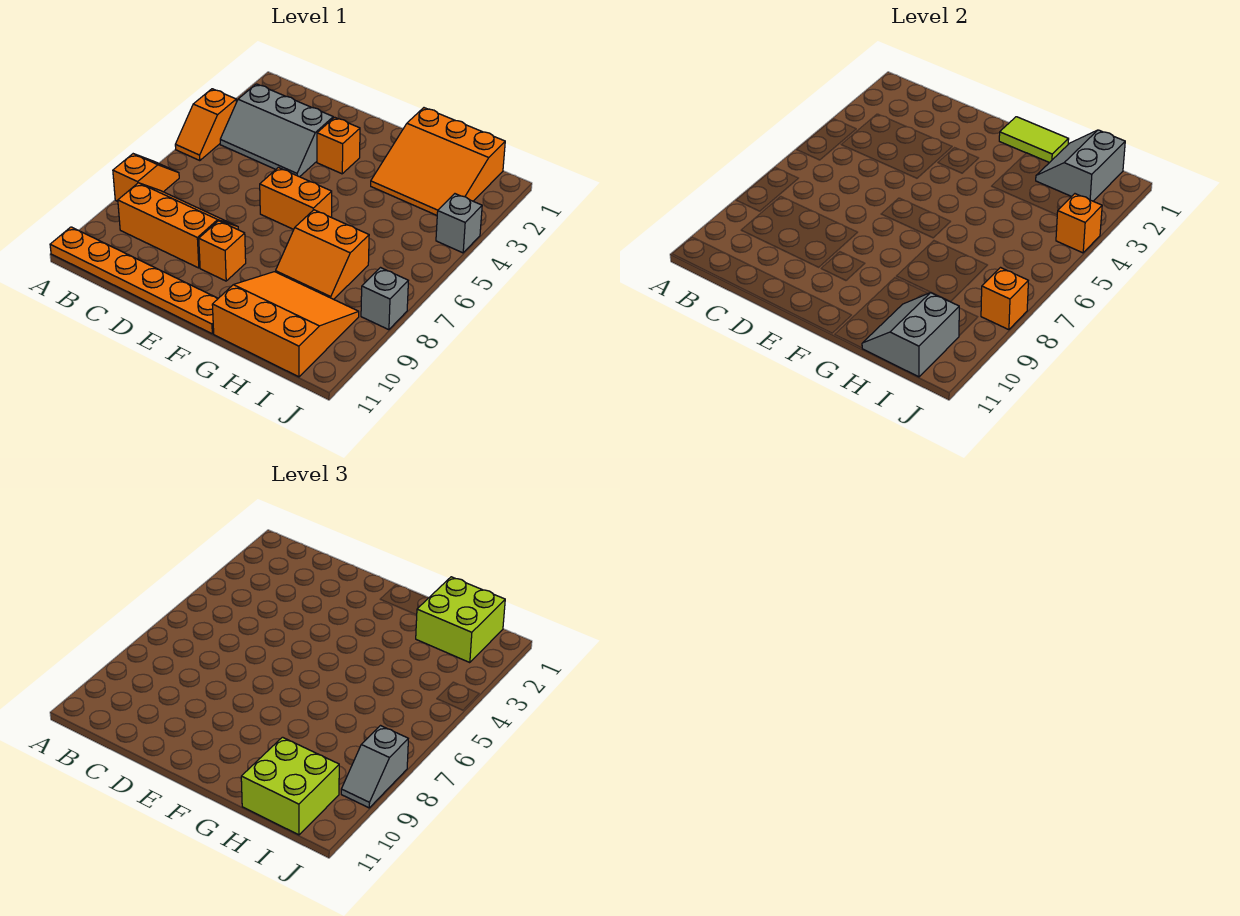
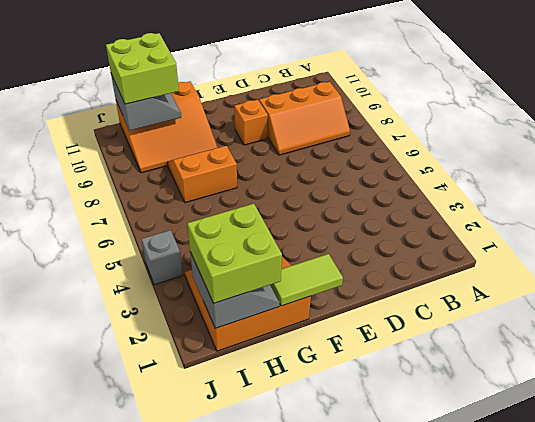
none -> orange slope A4:A5 level 1 top 4
none -> orange slope A7:A8 level 1 top 8
none -> orange plate A11:F11 level 1

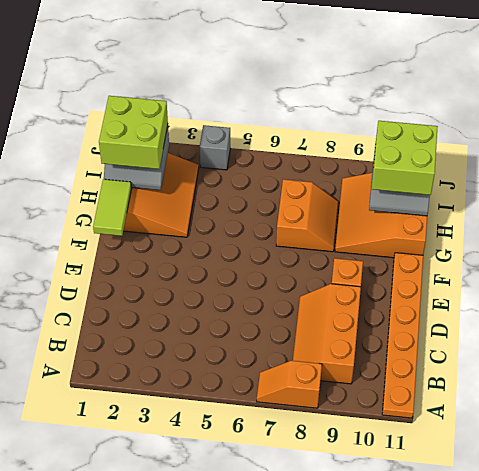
none -> orange slope A4:A5 level 1 top 4
none -> grey slope B3:D4 level 1 top 3
none -> orange brick E3 level 1

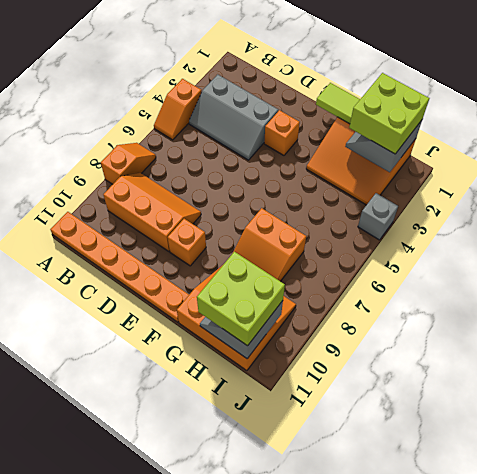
none -> orange brick E6:F6 level 1
none -> grey brick J8 level 1
none -> orange brick J4 level 2

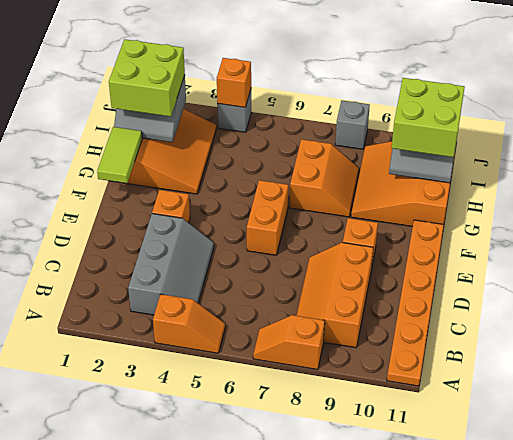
none -> orange brick J8 level 2
none -> grey slope J8:J9 level 3 top 8

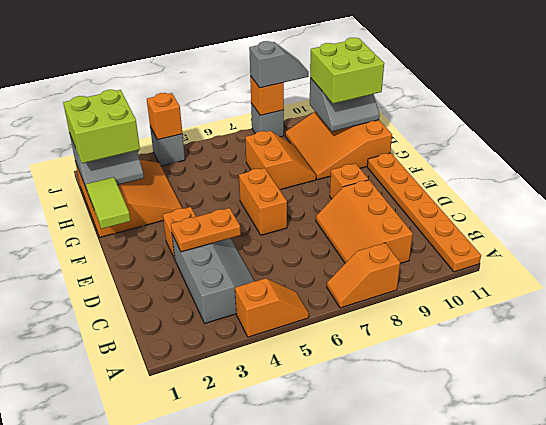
orange plate D3:D4 level 2 -> none

